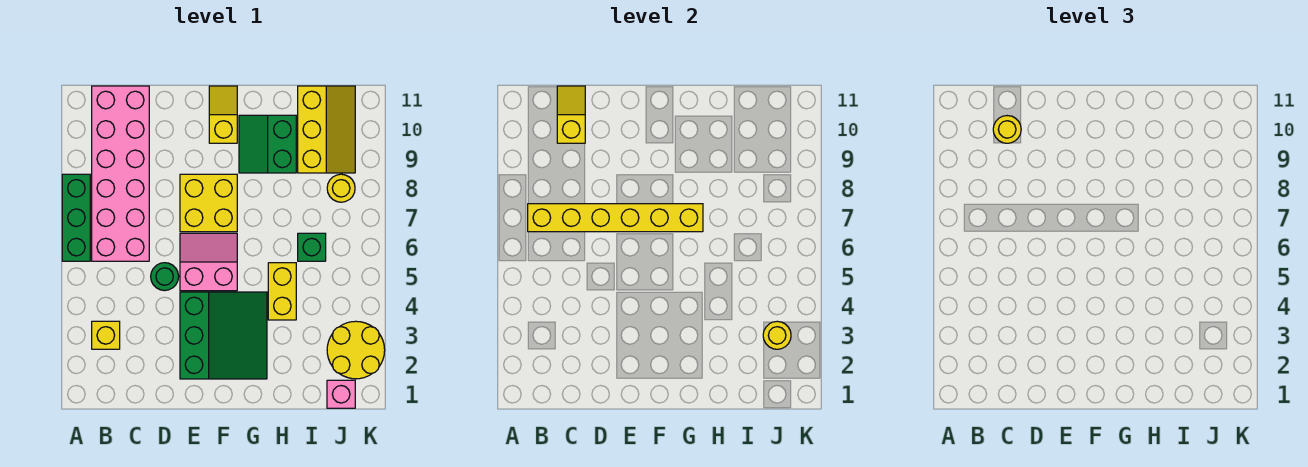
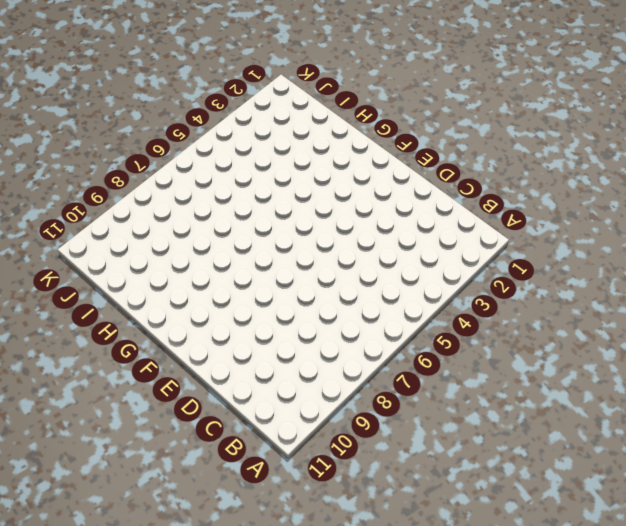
none -> green brick A6:A8 level 1
none -> yellow brick B3 level 1
none -> pink brick B6:C11 level 1

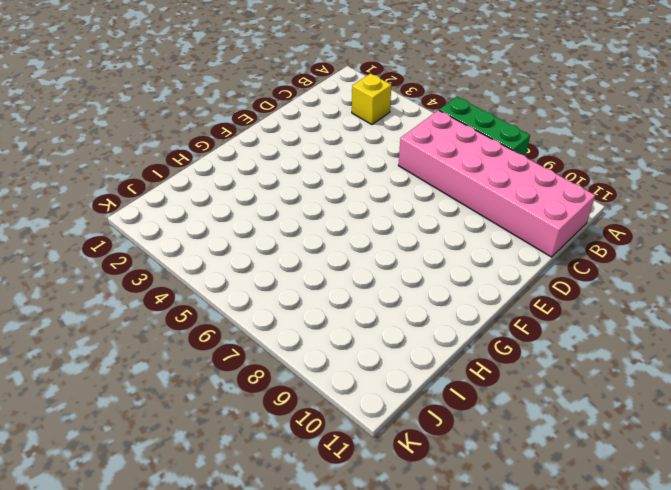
none -> green round brick D5 level 1
none -> green slope E2:G4 level 1 top E
none -> pink slope E5:F6 level 1 top 5

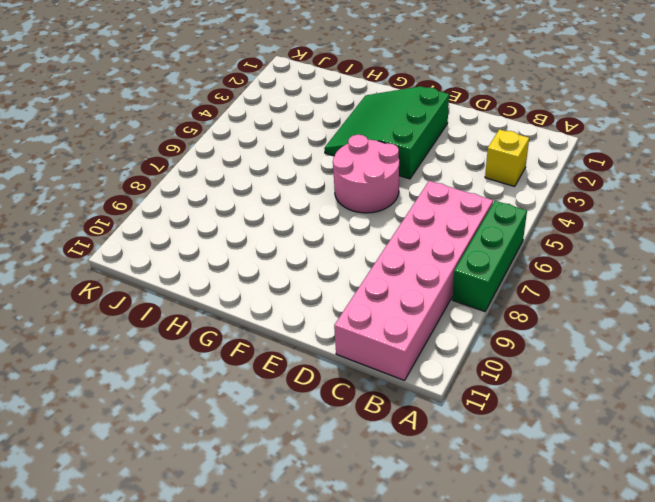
pink round brick E5:F6 level 1 -> pink slope E5:F6 level 1 top 5
none -> green round brick D5 level 1
none -> yellow brick E7:F8 level 1
none -> yellow slope F10:F11 level 1 top 10

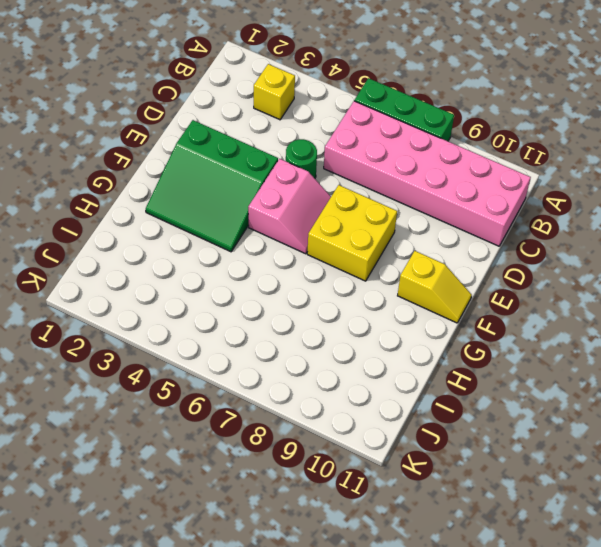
none -> green slope G9:H10 level 1 top H
none -> yellow brick H4:H5 level 1
none -> green brick I6 level 1

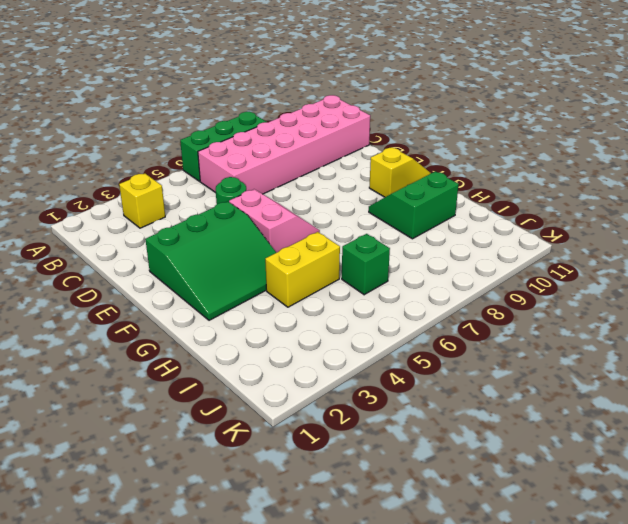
none -> yellow brick E7:F8 level 1
none -> yellow slope I9:J11 level 1 top I
none -> pink brick J1 level 1

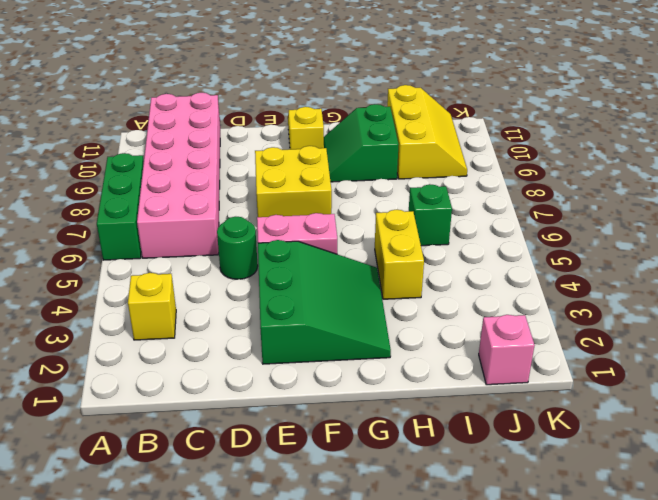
none -> yellow round brick J2:K3 level 1
none -> yellow round brick J8 level 1
none -> yellow brick B7:G7 level 2

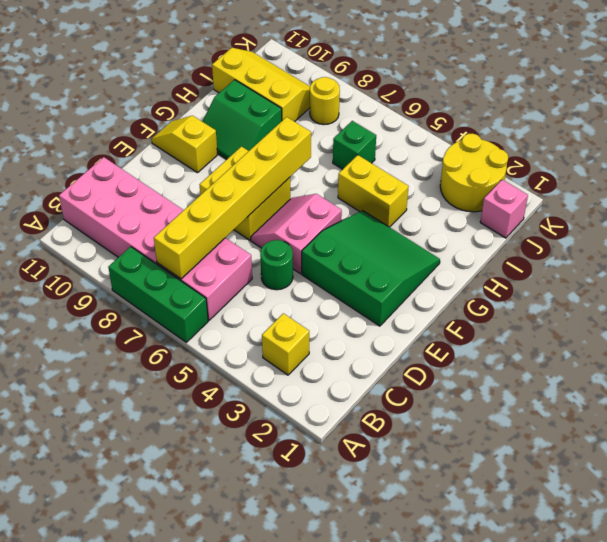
none -> yellow slope C10:C11 level 2 top 10
none -> yellow round brick J3 level 2
none -> yellow round brick C10 level 3

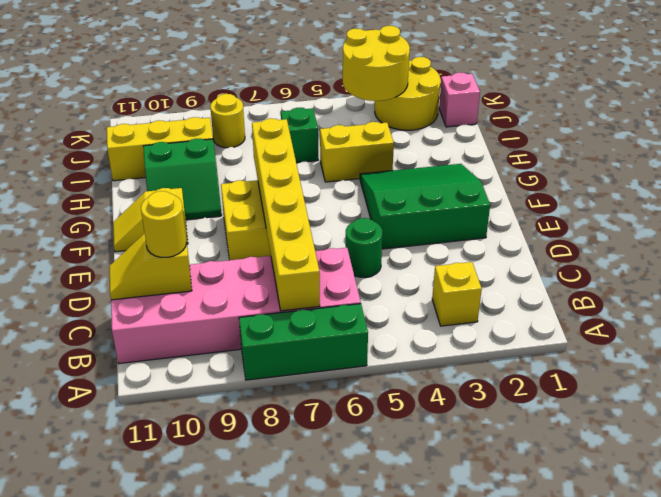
yellow round brick J3:K4 level 2 -> yellow round brick J3 level 2
none -> pink slope E5:F6 level 1 top 5

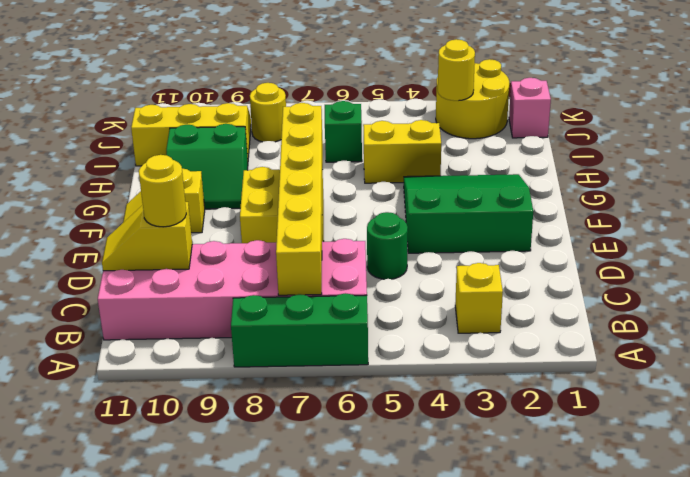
none -> pink slope E5:F6 level 1 top 5

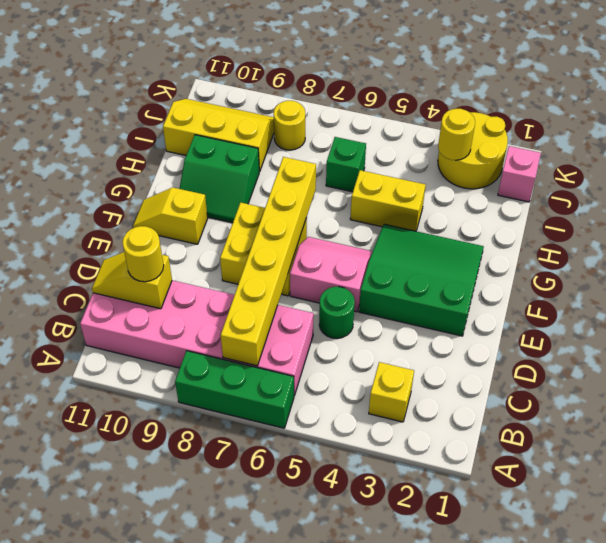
pink slope E5:F6 level 1 top E -> pink slope E5:F6 level 1 top 5

